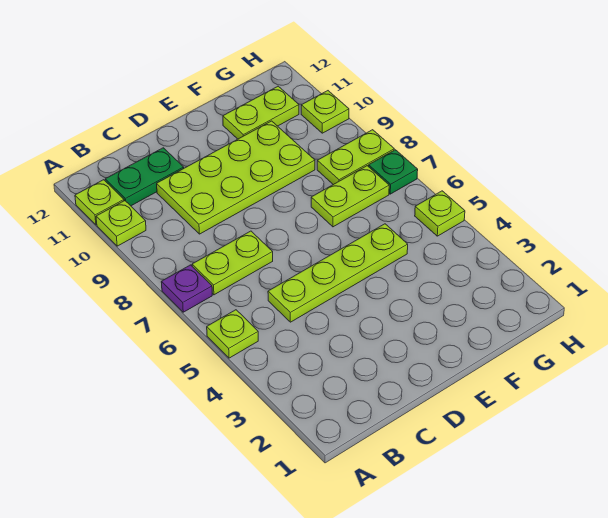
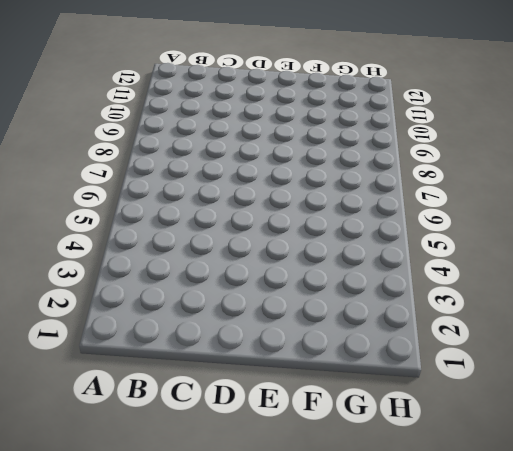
none -> lime plate A5 level 1
none -> purple plate A7 level 1
none -> lime plate A10 level 1

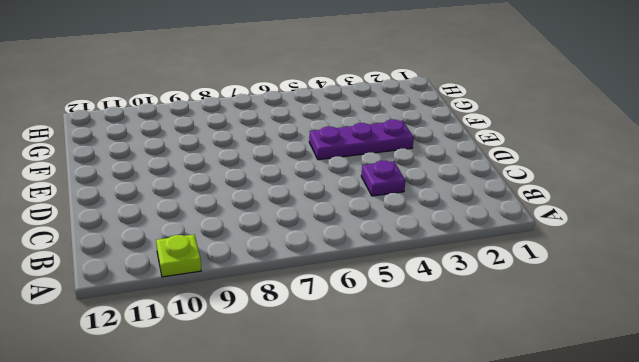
purple plate C4 level 1 -> purple plate A7 level 1
purple plate E3:E5 level 1 -> lime plate C5:F5 level 1
none -> lime plate A5 level 1
none -> lime plate A11 level 1
none -> lime plate B7:C7 level 1

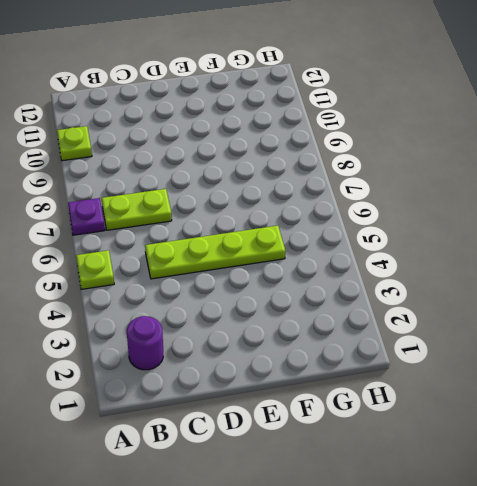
purple round brick B2 level 1 -> none
none -> lime plate A11 level 1
none -> green plate B11:C11 level 1
none -> lime plate C9:F10 level 1

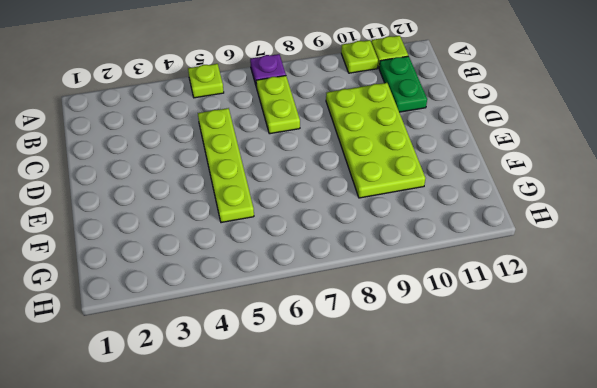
none -> lime plate F7:G7 level 1
none -> lime plate F11:G11 level 1
none -> lime plate G8:H8 level 1

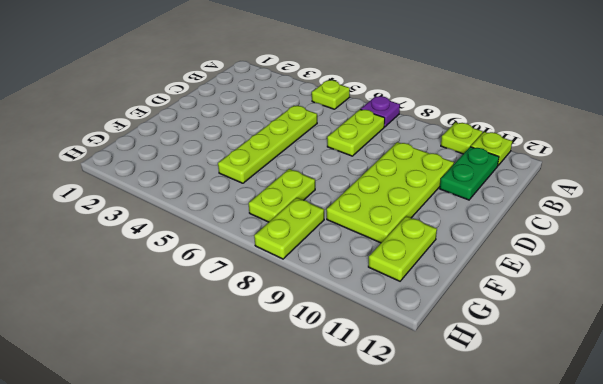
none -> lime plate H5 level 1
none -> green plate H7 level 1
none -> lime plate H10 level 1

